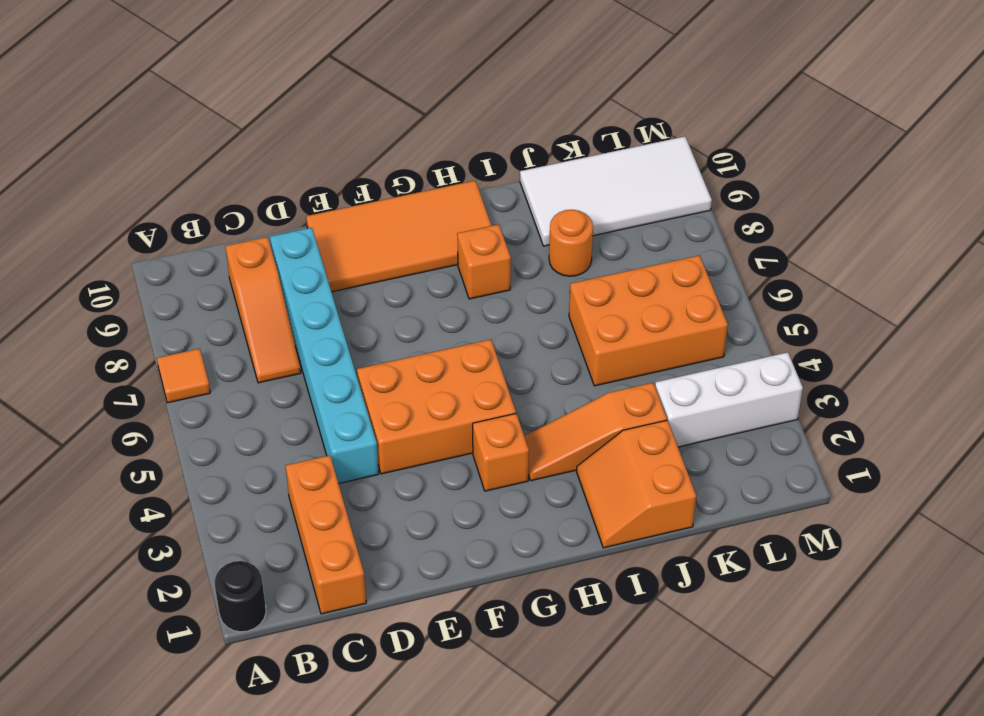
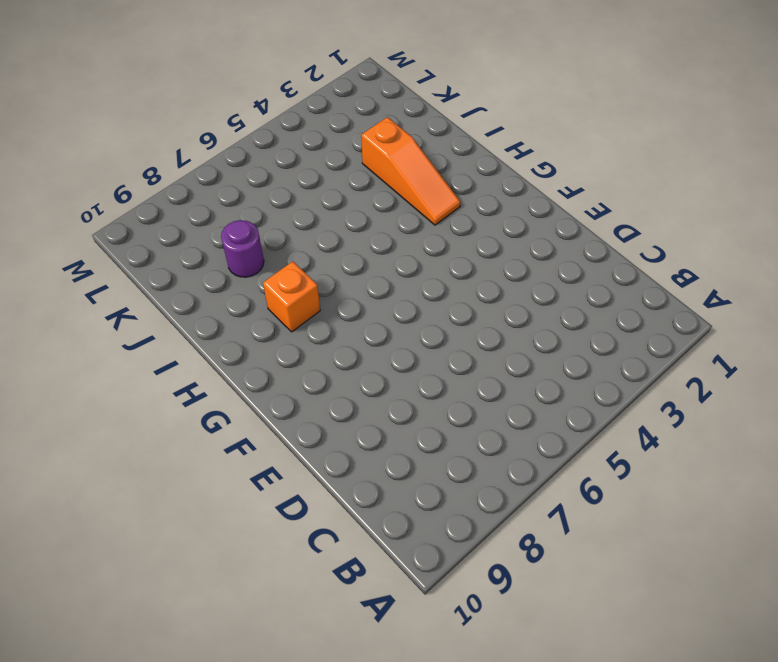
purple round brick J8 level 1 -> orange round brick J8 level 1
none -> black round brick A1 level 1
none -> orange tile A7 level 1
none -> orange brick C1:C3 level 1

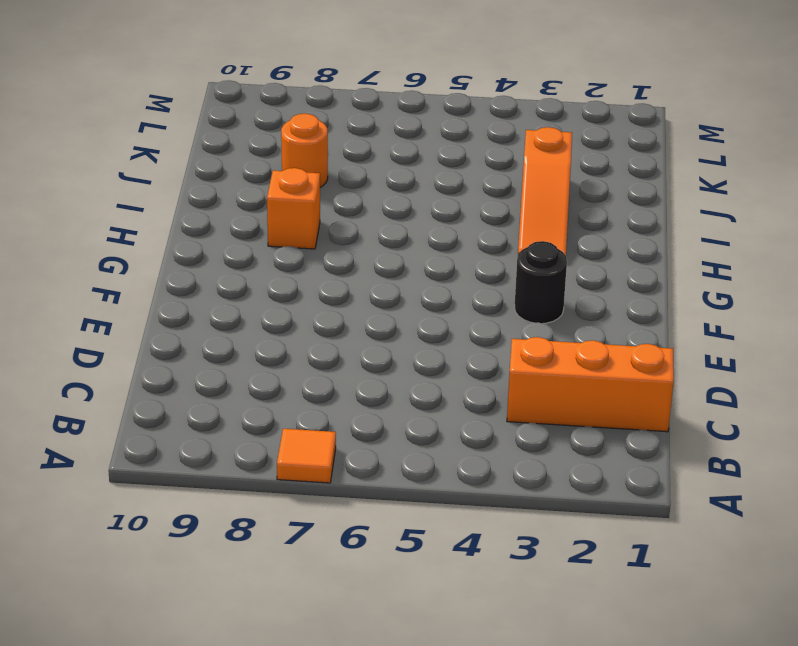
black round brick F3 level 1 -> black round brick A1 level 1
none -> orange slope C7:C9 level 1 top 9
none -> cyan brick D4:D9 level 1
none -> orange brick E4:G5 level 1

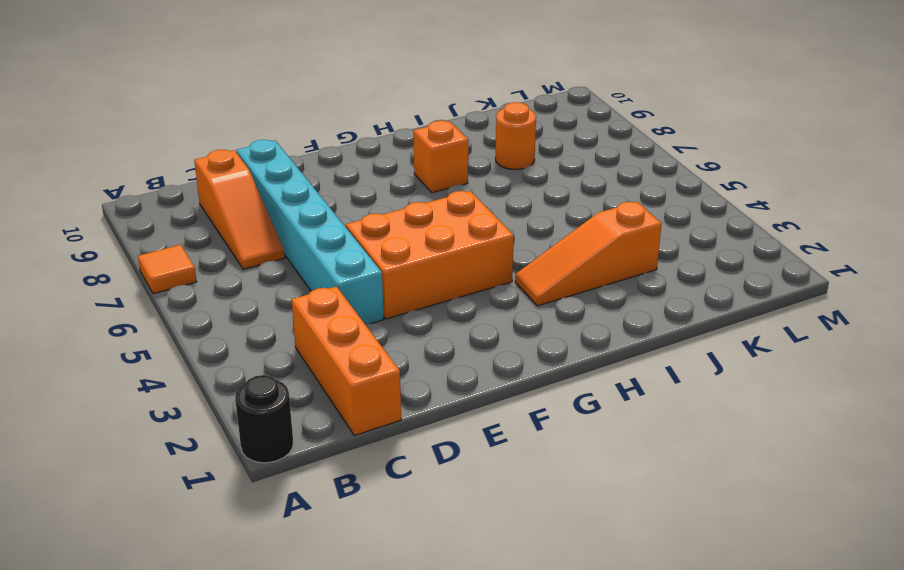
none -> orange tile E9:H10 level 1
none -> orange brick G3 level 1
none -> orange slope I1:J2 level 1 top J

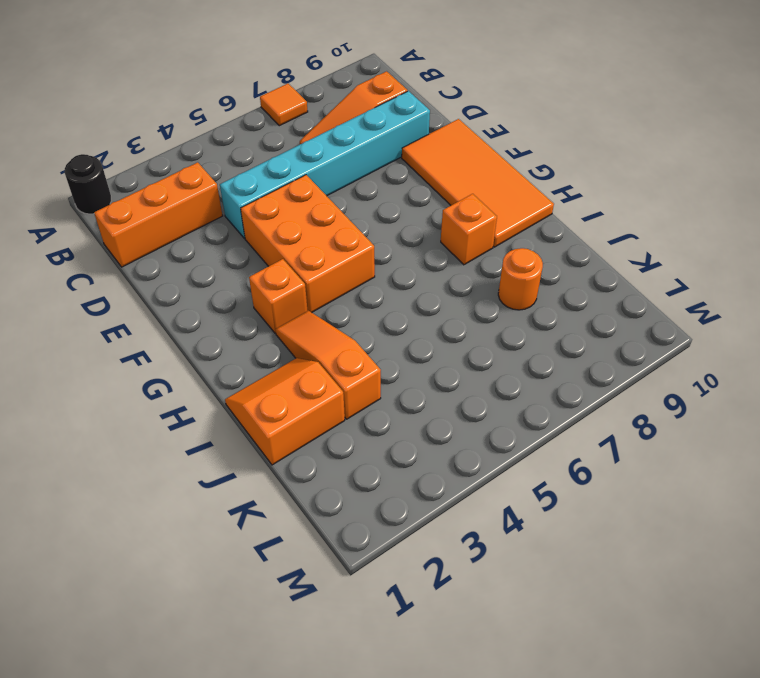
none -> orange brick J5:L6 level 1
none -> white tile J9:M10 level 1
none -> white brick K3:M3 level 1

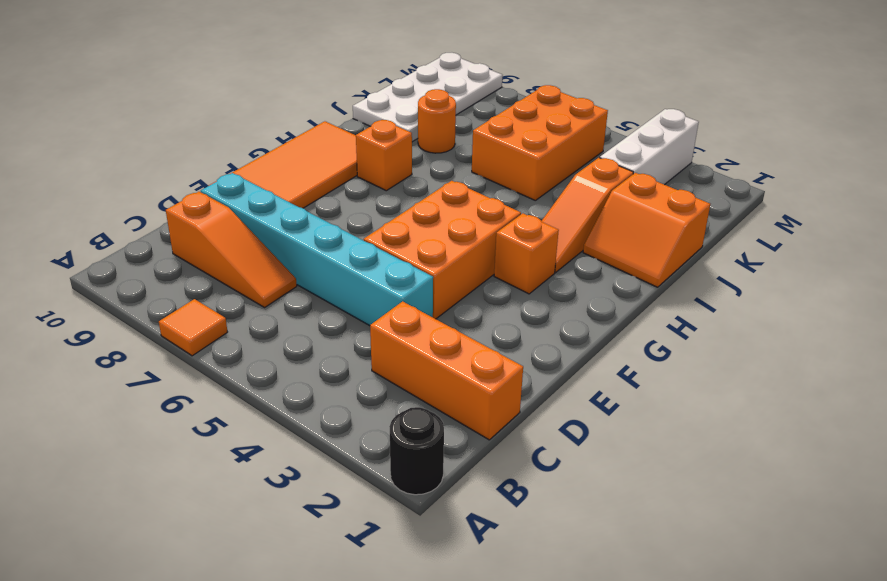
white plate J9:M10 level 1 -> white tile J9:M10 level 1

